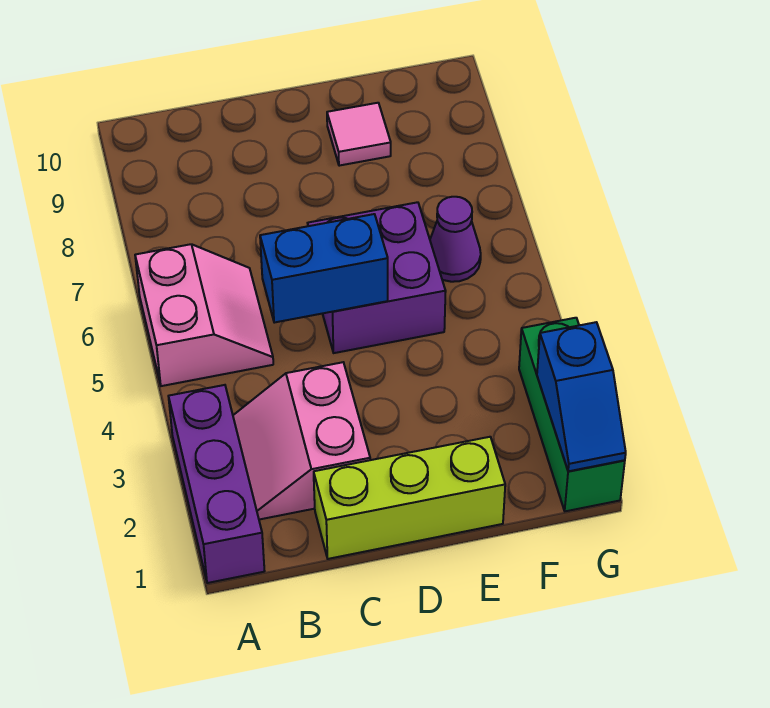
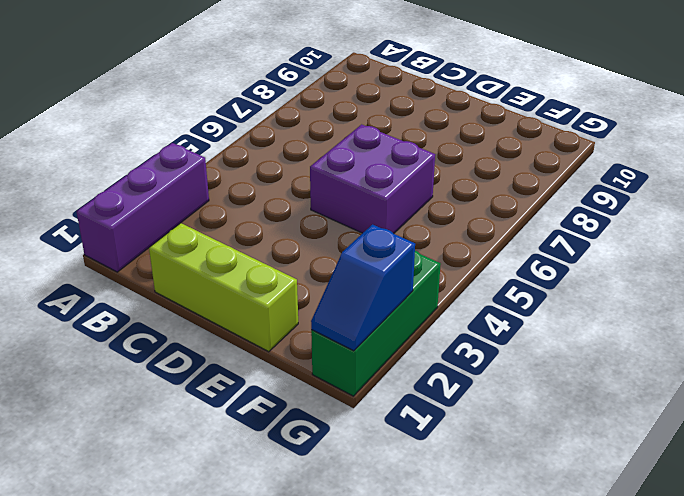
none -> pink slope A5:B6 level 1 top A
none -> pink slope B2:C3 level 1 top C

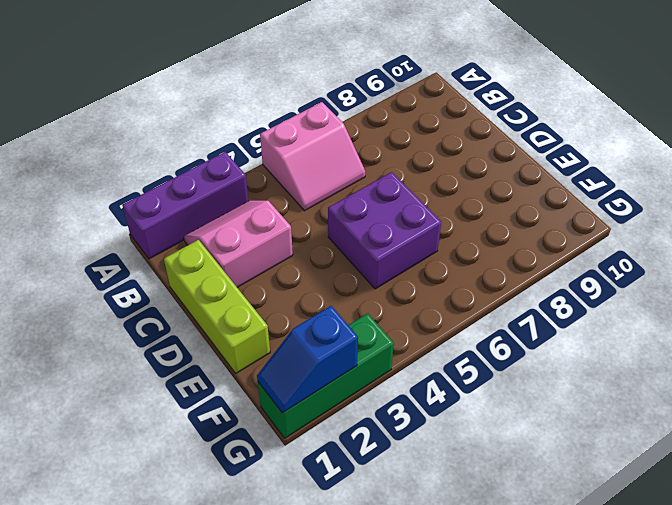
none -> pink tile E9 level 1
none -> purple cone F6 level 1

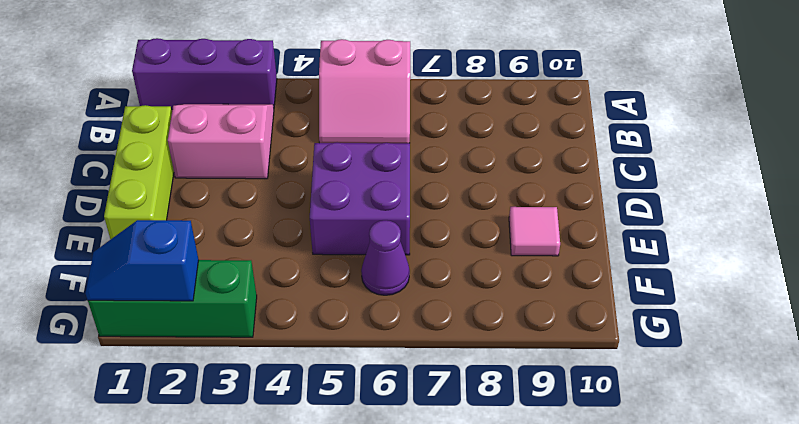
none -> blue brick C5:D5 level 2

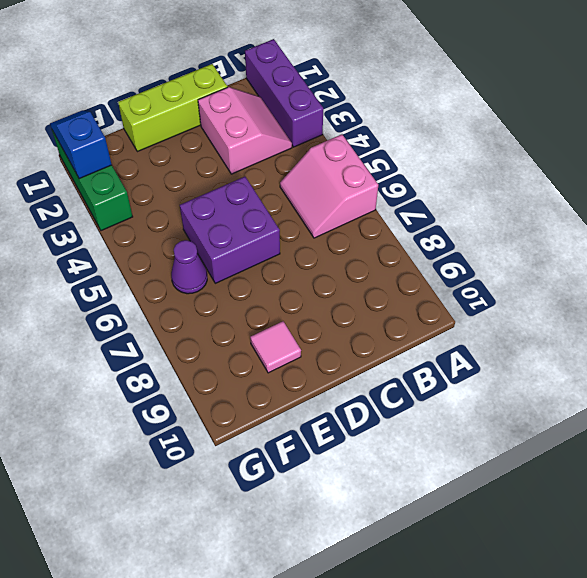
none -> blue brick C5:D5 level 2

